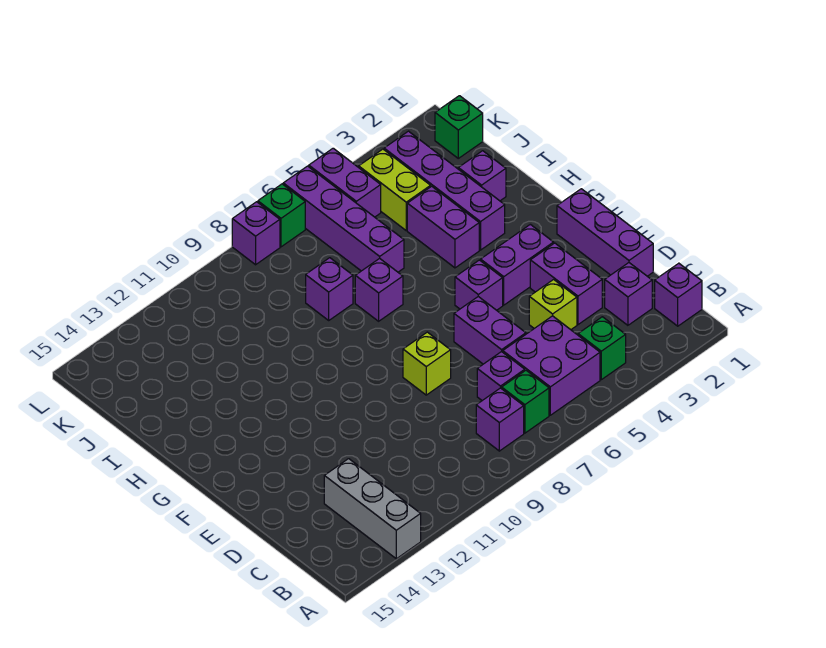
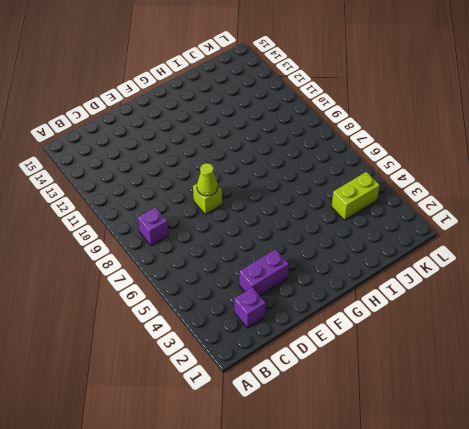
lime cone E8 level 2 -> none
none -> grey brick A13:C13 level 1
none -> purple brick B1 level 1
none -> green brick B4 level 1

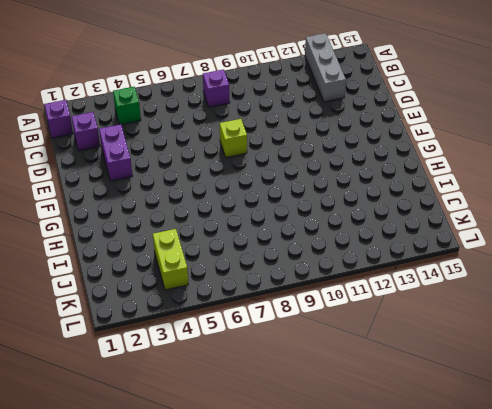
none -> purple brick B5:C6 level 1
none -> green brick B7 level 1
none -> purple brick C7 level 1

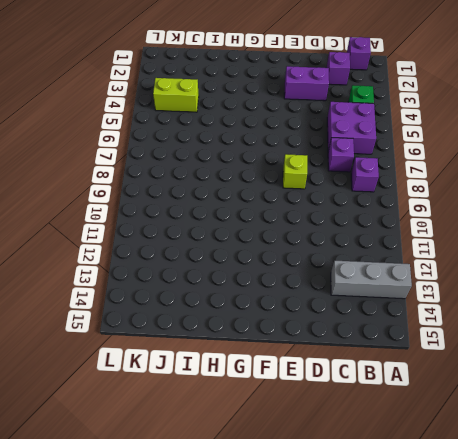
none -> green brick B7 level 1
none -> purple brick D1:F1 level 1
none -> lime brick D4 level 1

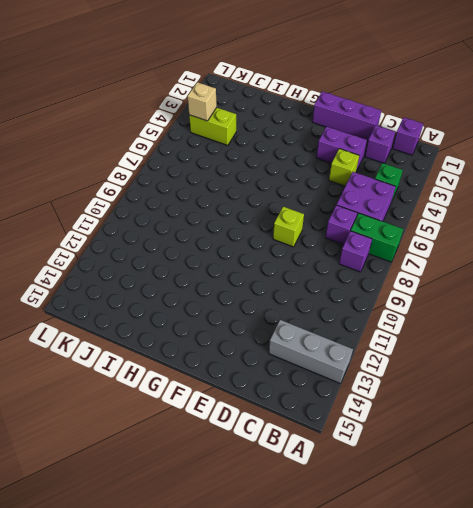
green brick A7:B7 level 1 -> green brick B7 level 1
tan brick K4 level 2 -> none
none -> purple brick D6:E6 level 1
none -> purple brick F3:F4 level 1
none -> purple brick F5 level 1

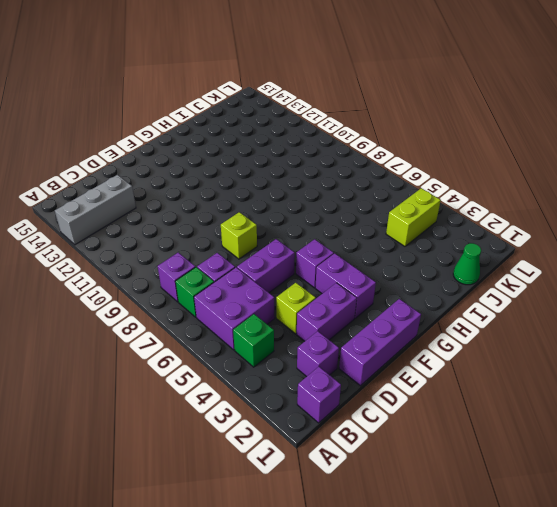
green cone J1 level 1 -> none
none -> purple brick H3:K3 level 1
none -> purple brick H4:I4 level 1
none -> purple brick H7 level 1

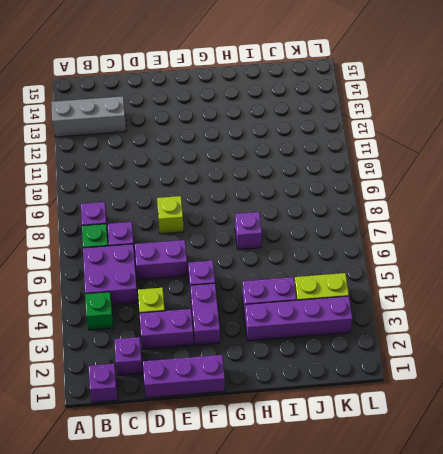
none -> purple brick I2 level 1
none -> purple brick I6:L6 level 1
none -> purple brick I8 level 1

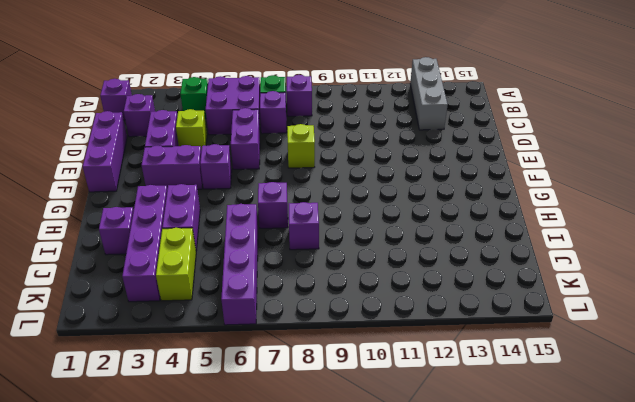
none -> green brick K1 level 1
none -> purple brick K5:L5 level 1
none -> green brick L7 level 1

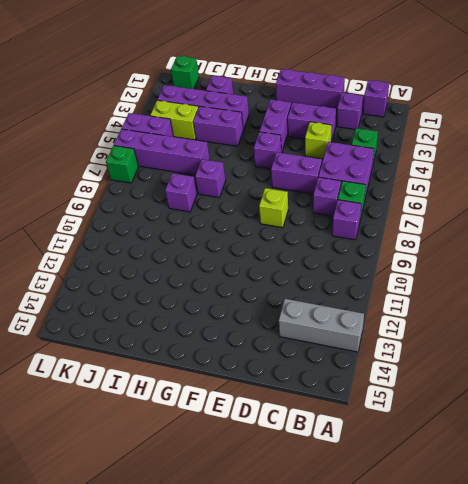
none -> purple brick L8 level 1

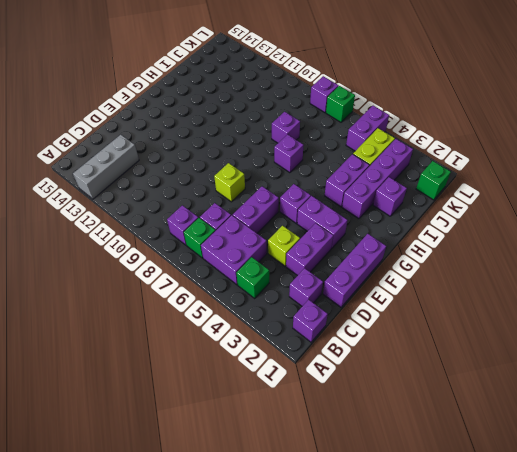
none -> purple brick I6:L6 level 1

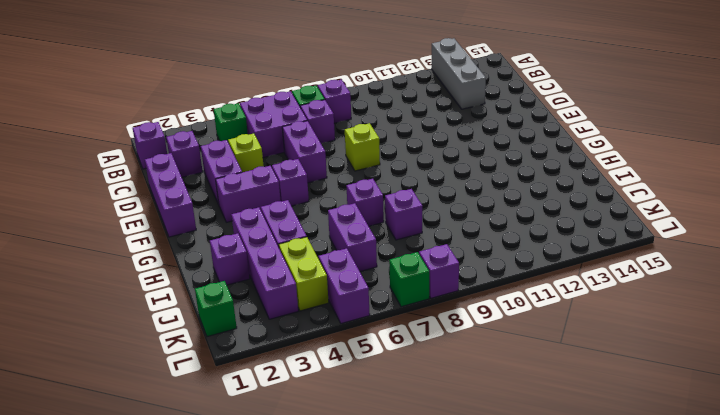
purple brick I6:J6 level 1 -> purple brick I6:L6 level 1

